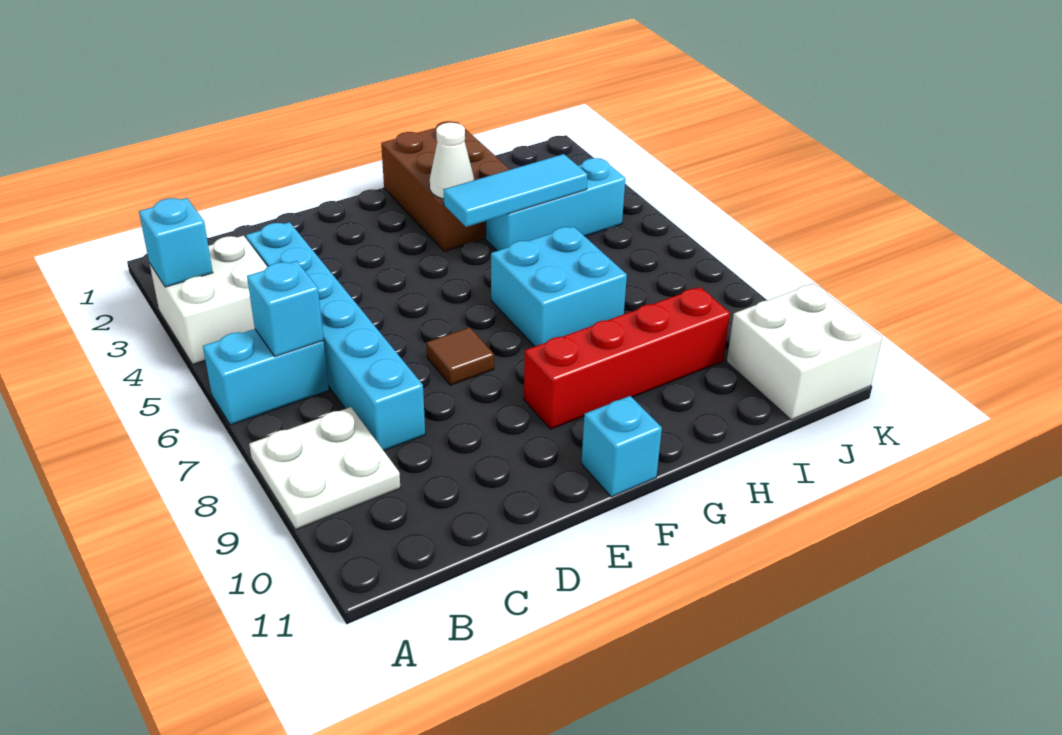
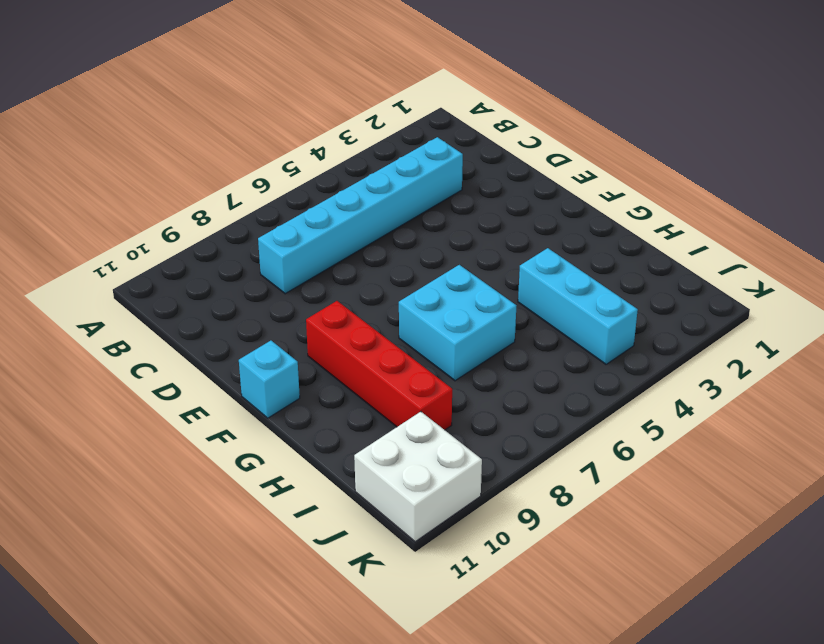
none -> white brick A3:B4 level 1
none -> cyan brick A6:B6 level 1
none -> white plate A8:B9 level 1

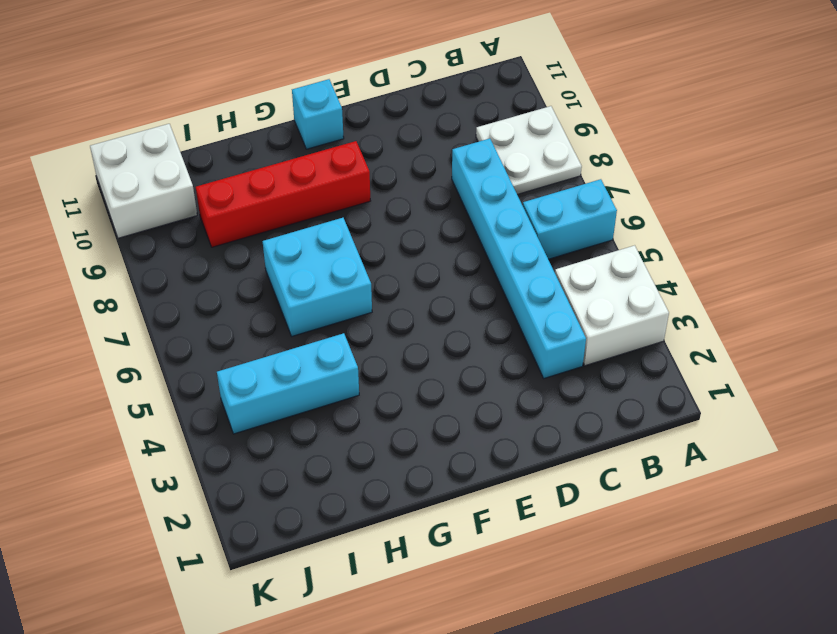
none -> brown tile E7 level 1
none -> brown brick G1:H3 level 1
none -> cyan brick A3 level 2

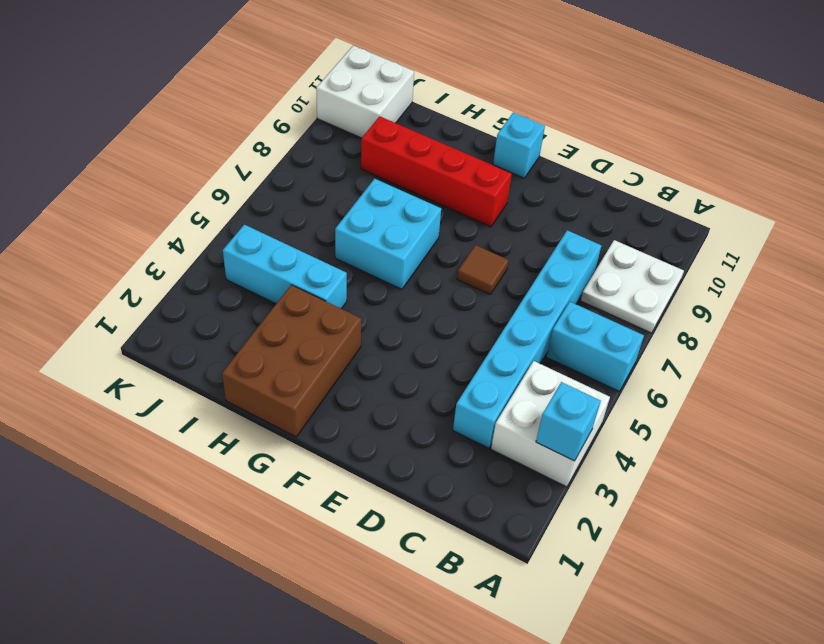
none -> cyan brick B6 level 2
none -> white cone G3 level 2
none -> cyan tile G4:I4 level 2

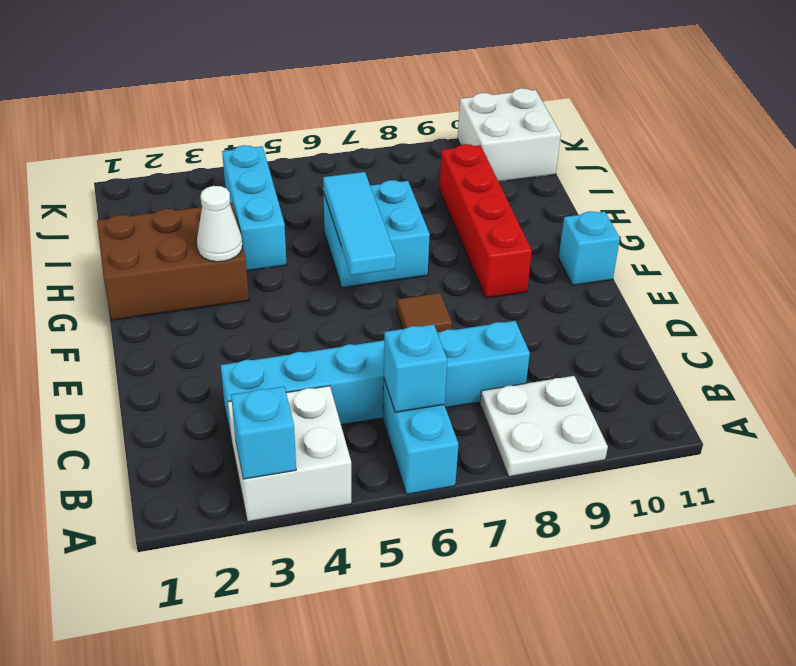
cyan tile F6:H6 level 2 -> cyan tile G4:I4 level 2

